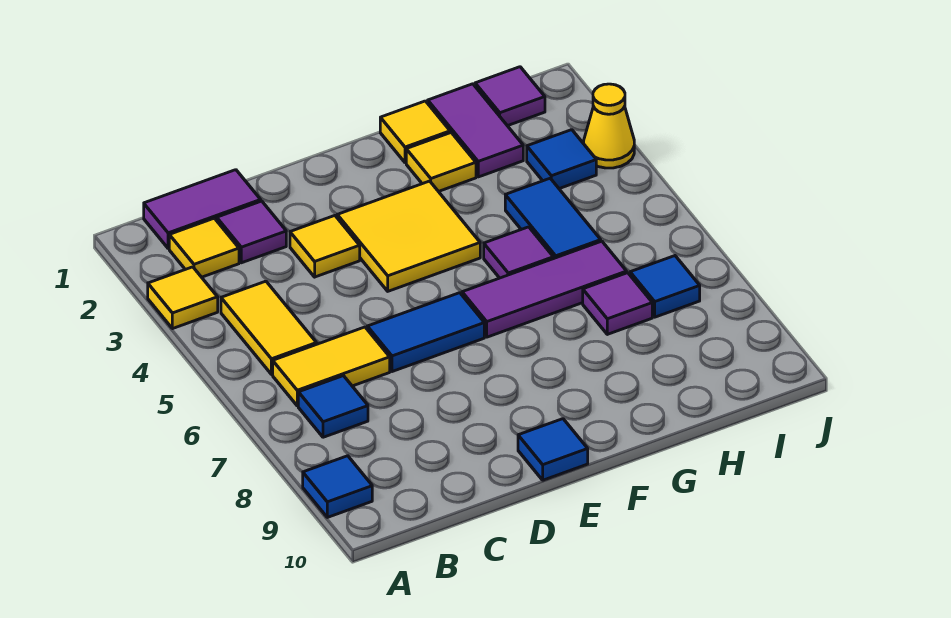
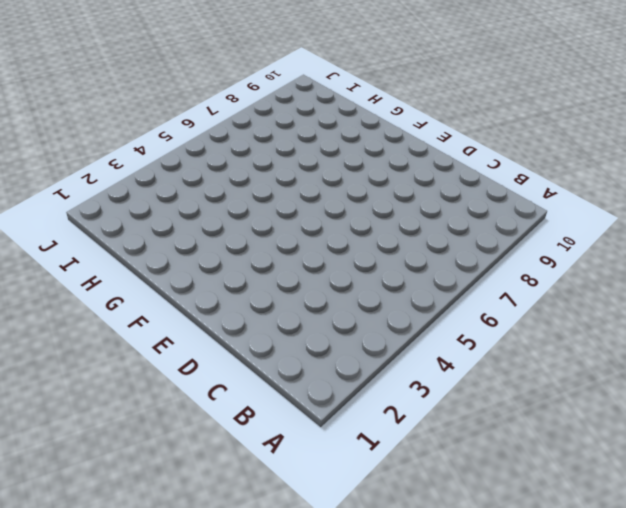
none -> yellow tile A3 level 1
none -> blue tile A9 level 1
none -> purple tile B1:C1 level 1

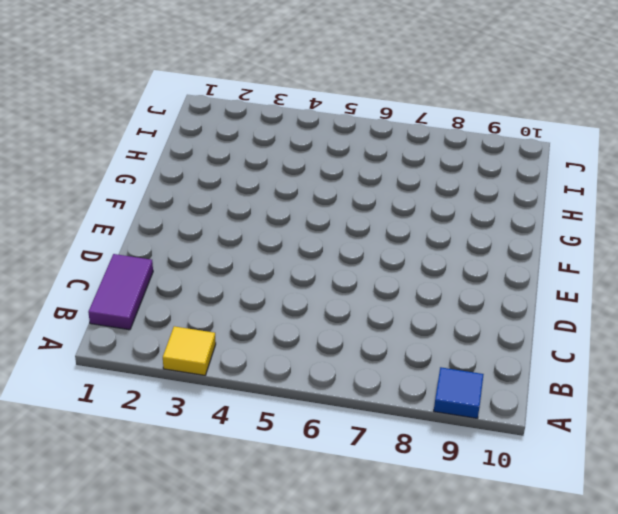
none -> yellow tile B2 level 1
none -> yellow tile B4:B5 level 1
none -> yellow tile B6:C6 level 1

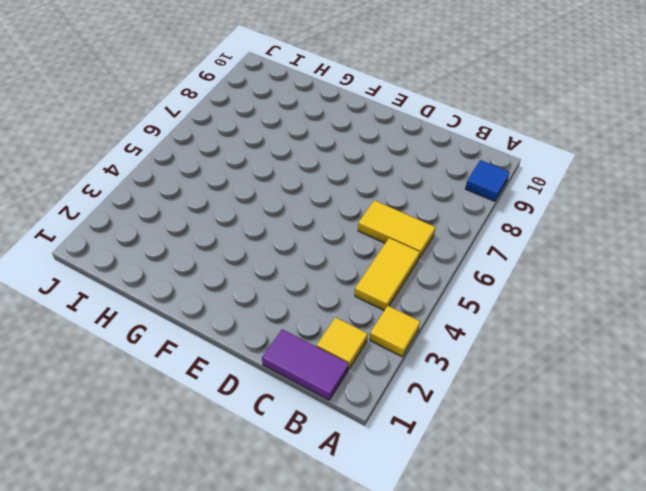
none -> blue tile B7 level 1
none -> purple tile C2 level 1
none -> yellow tile D3 level 1

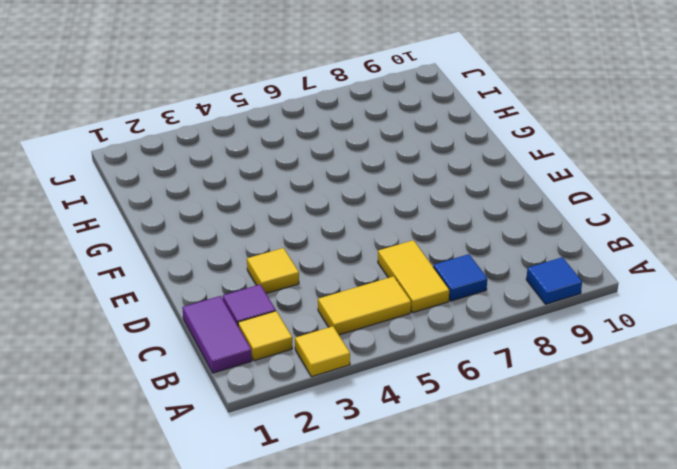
none -> blue tile D6:E6 level 1
none -> yellow tile E3:F4 level 1
none -> blue tile E10 level 1

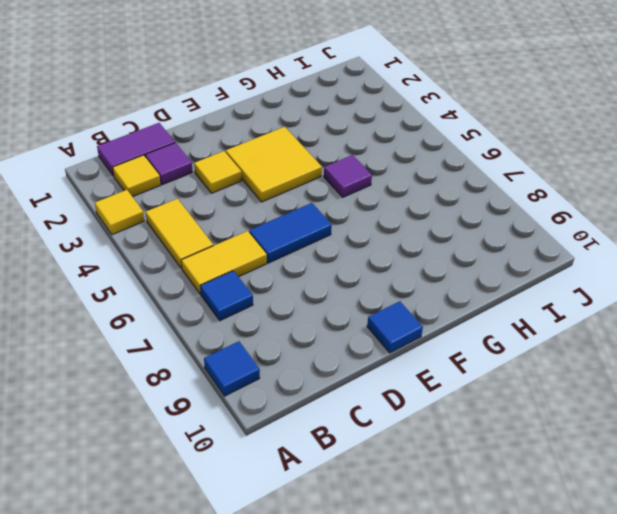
none -> purple tile F6:H6 level 1
none -> yellow tile G1 level 1
none -> yellow tile G2 level 1

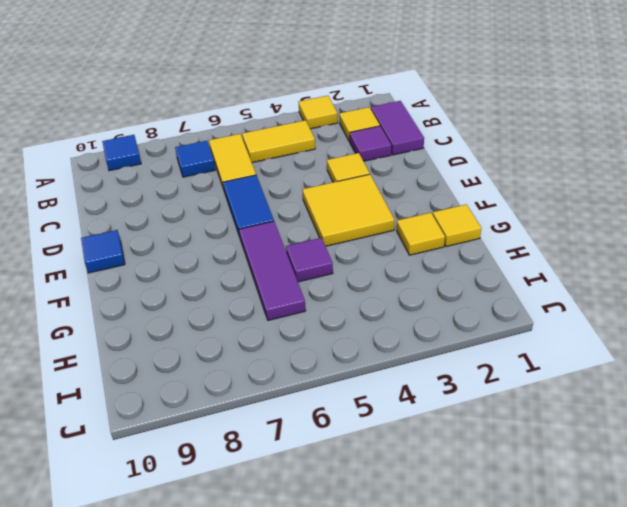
none -> purple tile H1:H2 level 1
none -> blue tile H4:H5 level 1
none -> purple tile H7 level 1

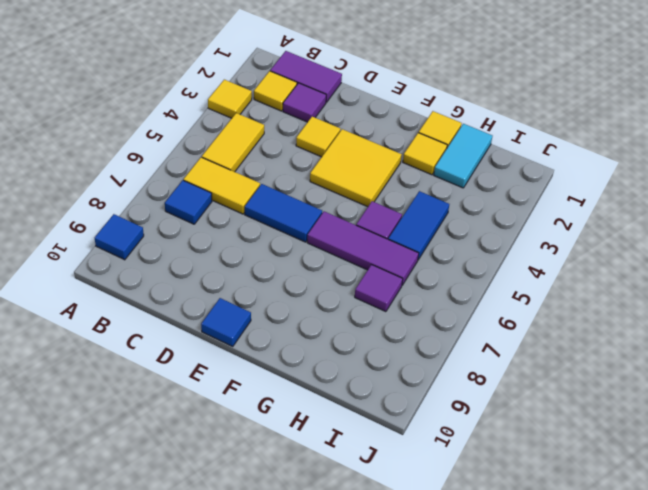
cyan tile H1:H2 level 1 -> purple tile H1:H2 level 1
none -> purple tile I1 level 1
none -> blue tile I3 level 1
none -> blue tile I7 level 1

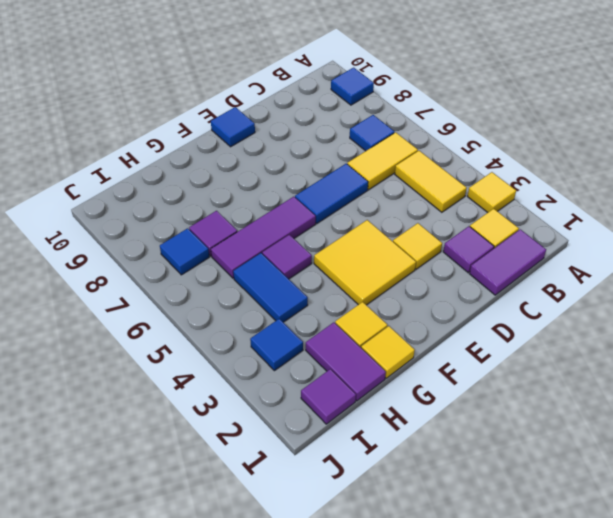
none -> yellow cone J3 level 1

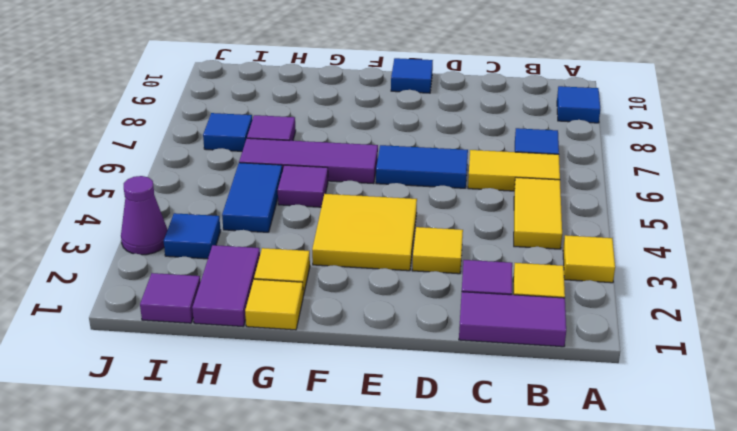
purple cone J3 level 1 -> yellow cone J3 level 1

